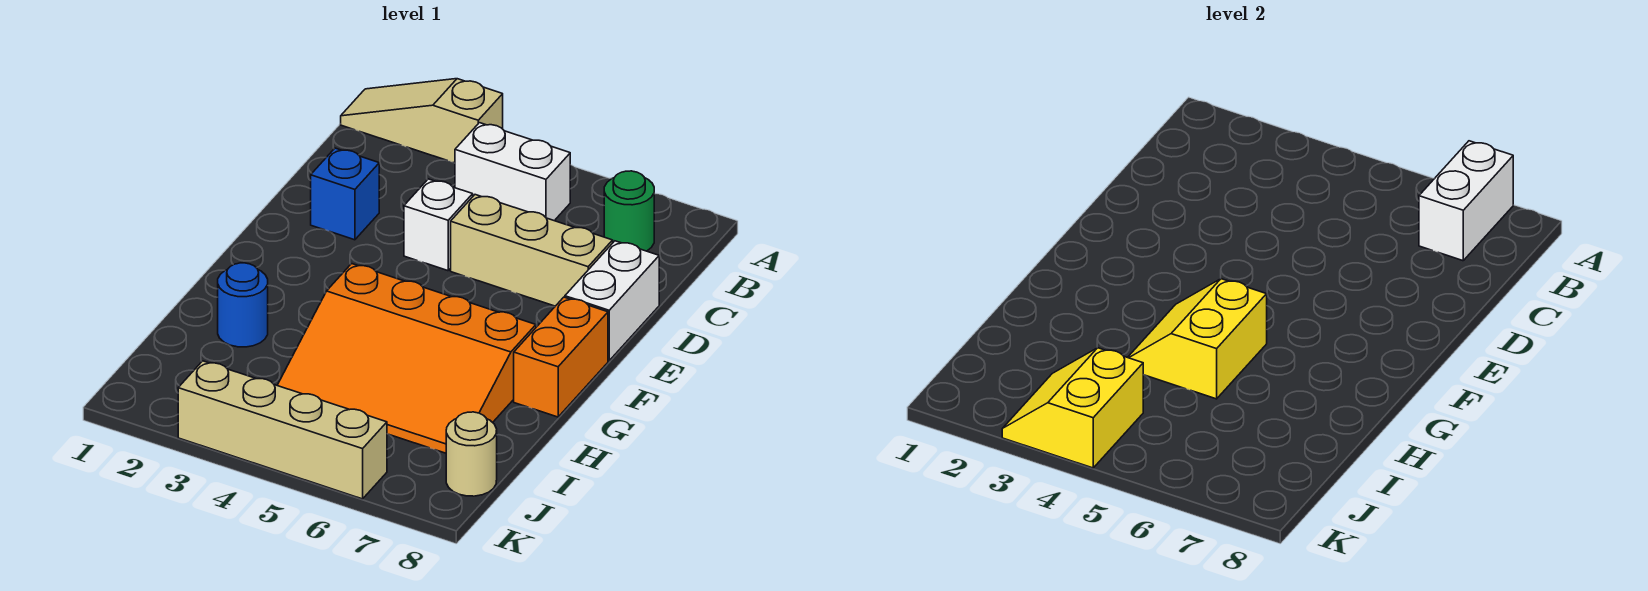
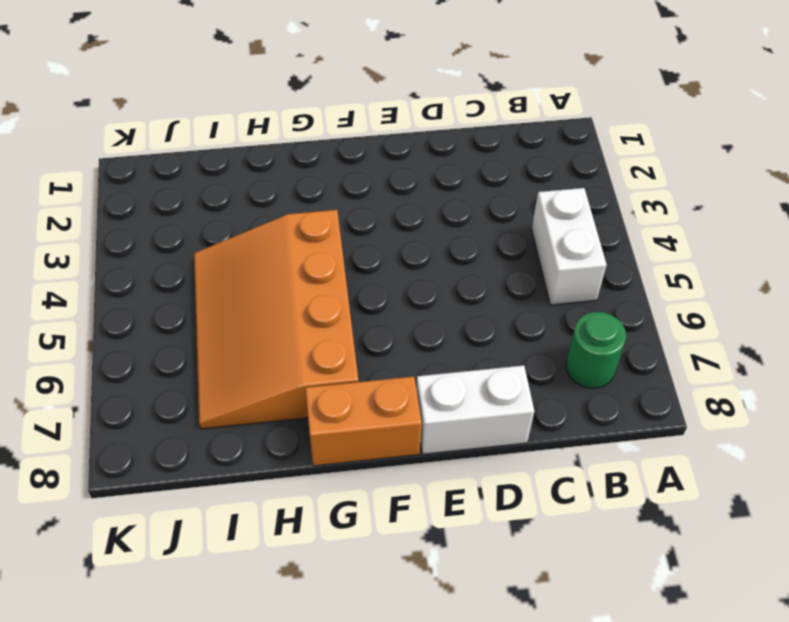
none -> tan slope A1:A3 level 1 top 3
none -> blue brick D2 level 1
none -> white brick D4 level 1

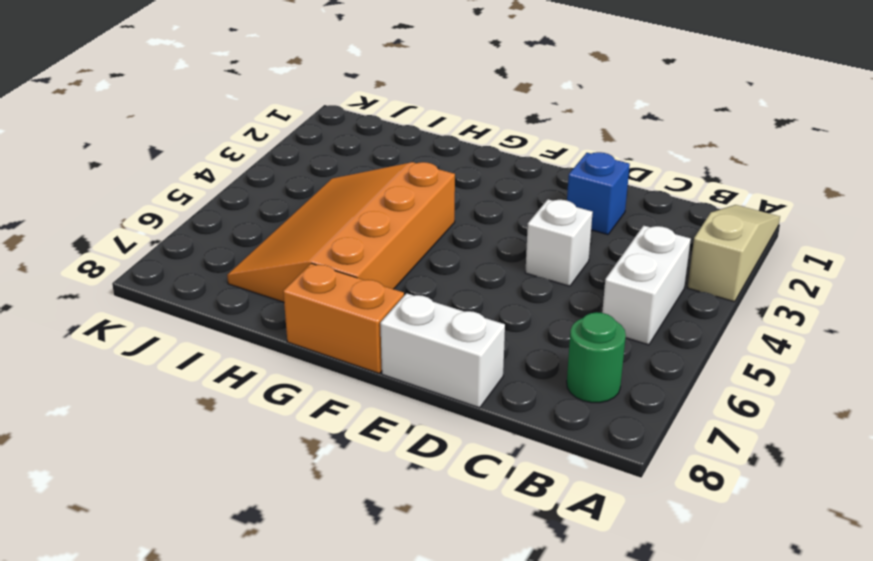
none -> tan brick D5:D7 level 1
none -> blue round brick H2 level 1
none -> tan round brick J8 level 1

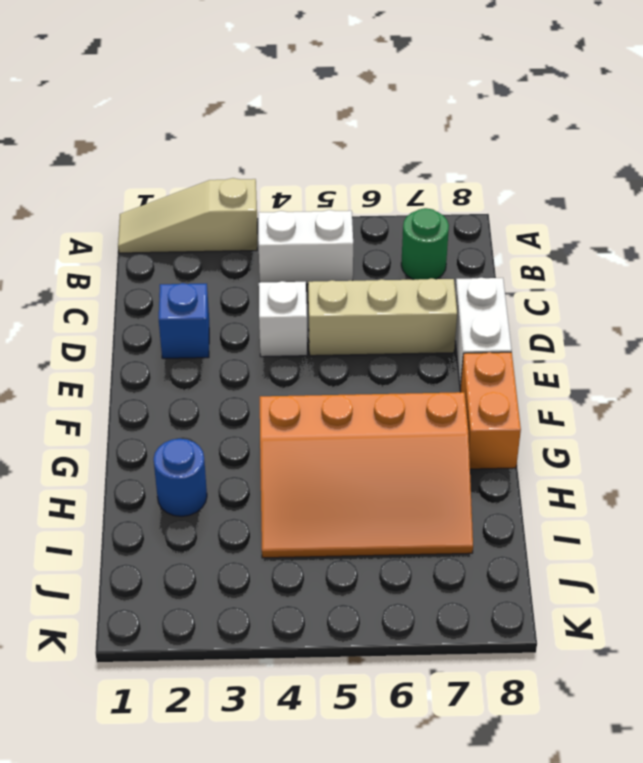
none -> tan round brick J8 level 1
none -> tan brick K3:K6 level 1
none -> white brick A7:B7 level 2

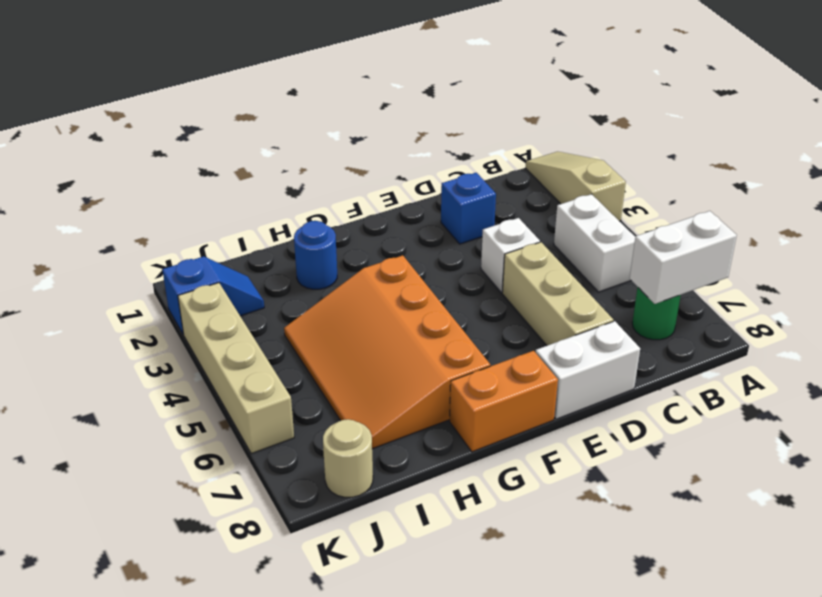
blue slope J2:K2 level 1 top K -> none
none -> yellow slope G4:H5 level 2 top 5
none -> yellow slope J3:K4 level 2 top 4

